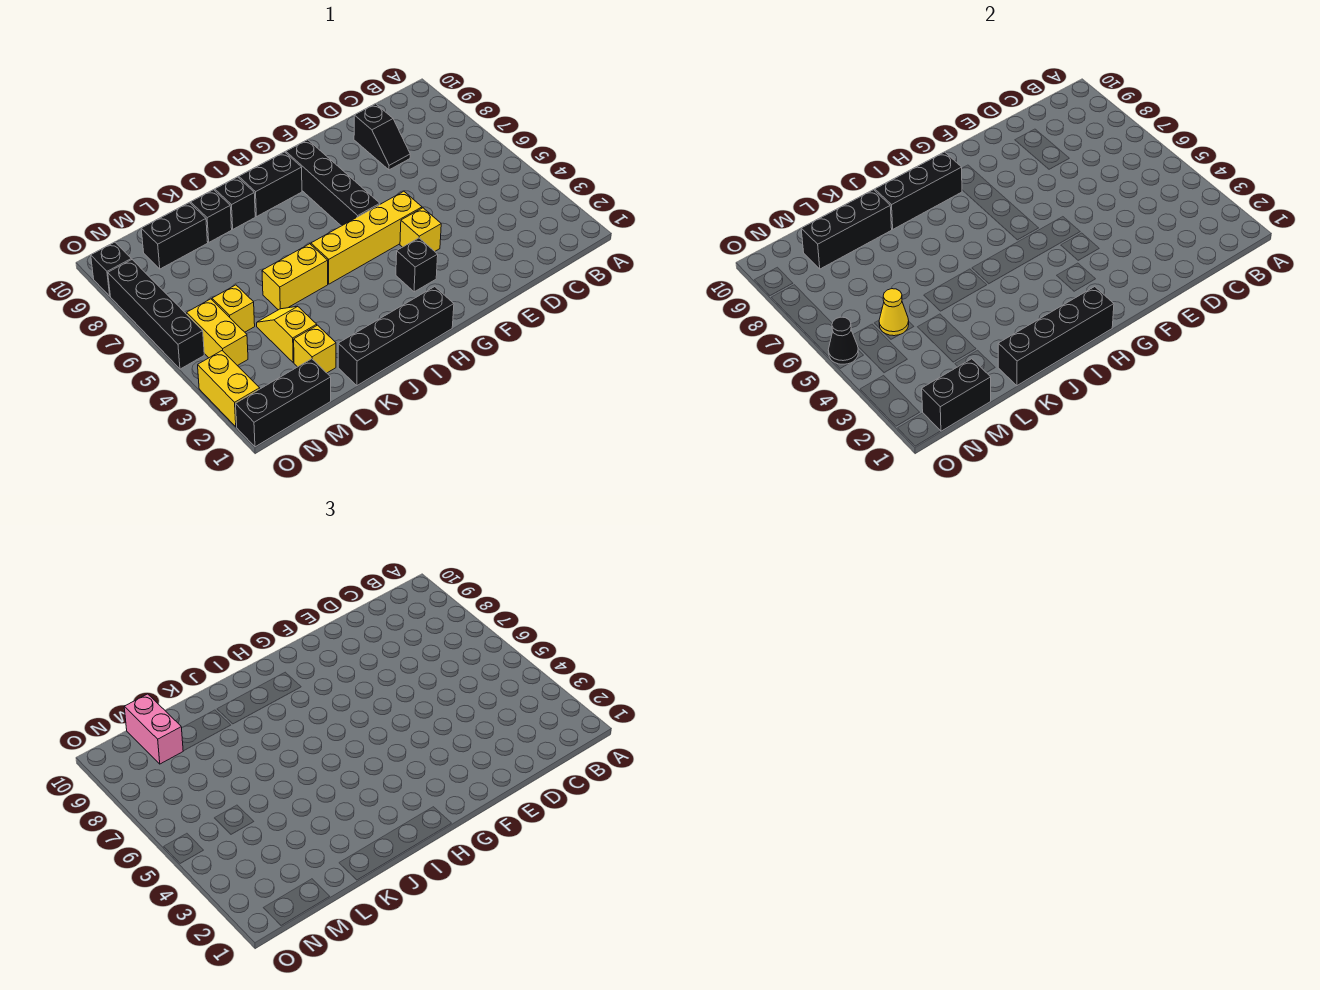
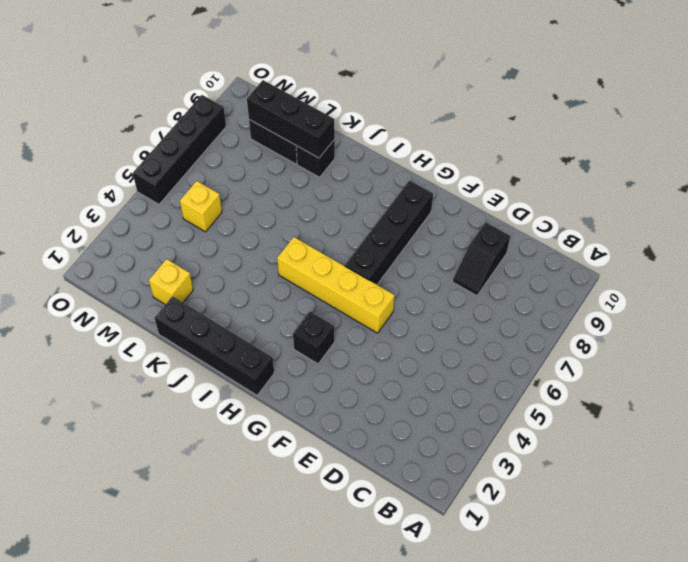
none -> yellow brick F4 level 1
none -> black brick H9:I9 level 1
none -> yellow brick J5:K5 level 1

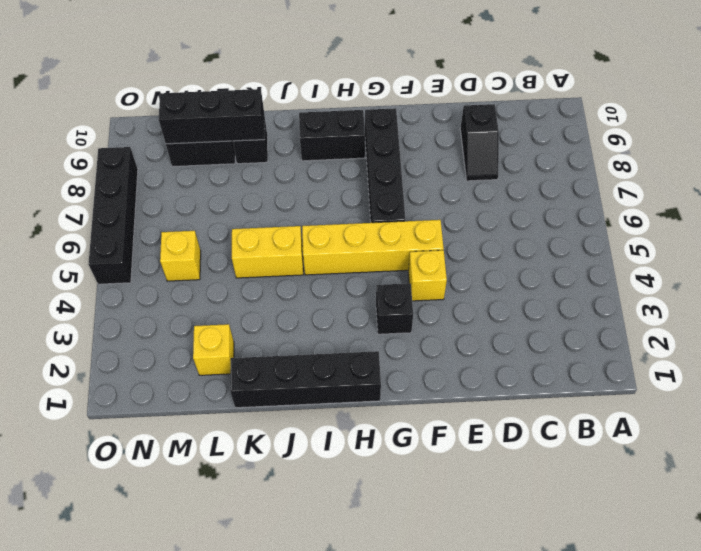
none -> black brick J9 level 1
none -> yellow slope L3:L4 level 1 top 3
none -> black brick M1:O1 level 1

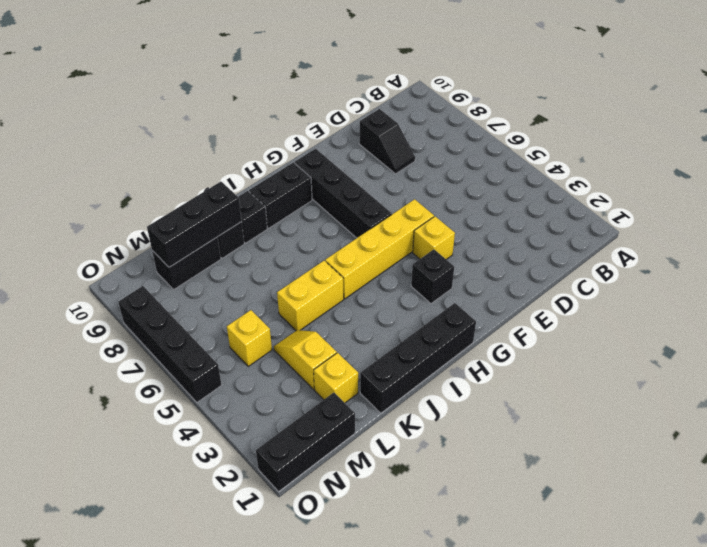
none -> yellow brick N4:N5 level 1
none -> yellow brick O2:O3 level 1
none -> black brick O9 level 1

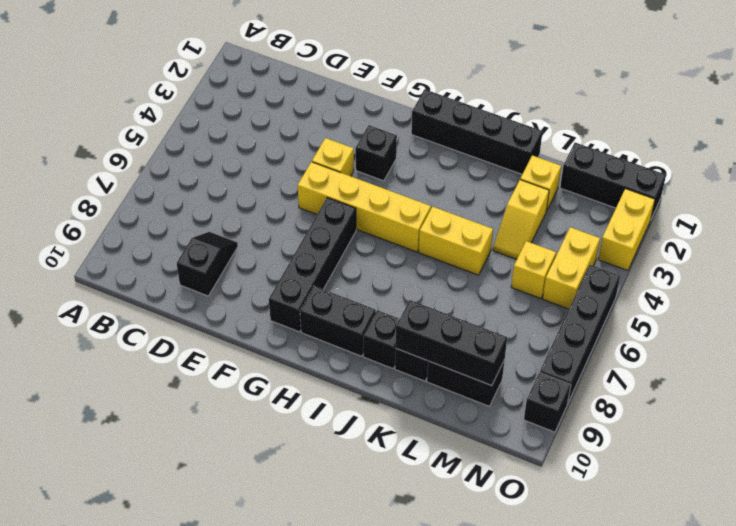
none -> black brick H1:K1 level 2
none -> black brick H9:J9 level 2
none -> black brick M1:N1 level 2

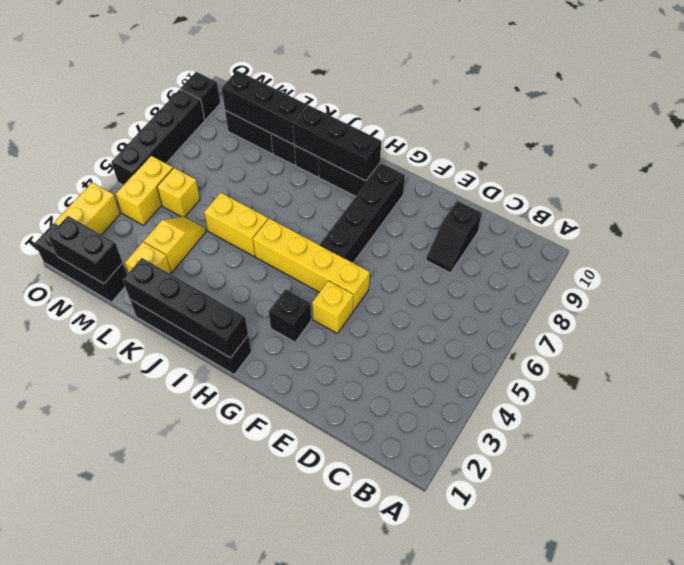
none -> yellow cone M5 level 2
none -> black cone O5 level 2
none -> pink brick M9:M10 level 3

